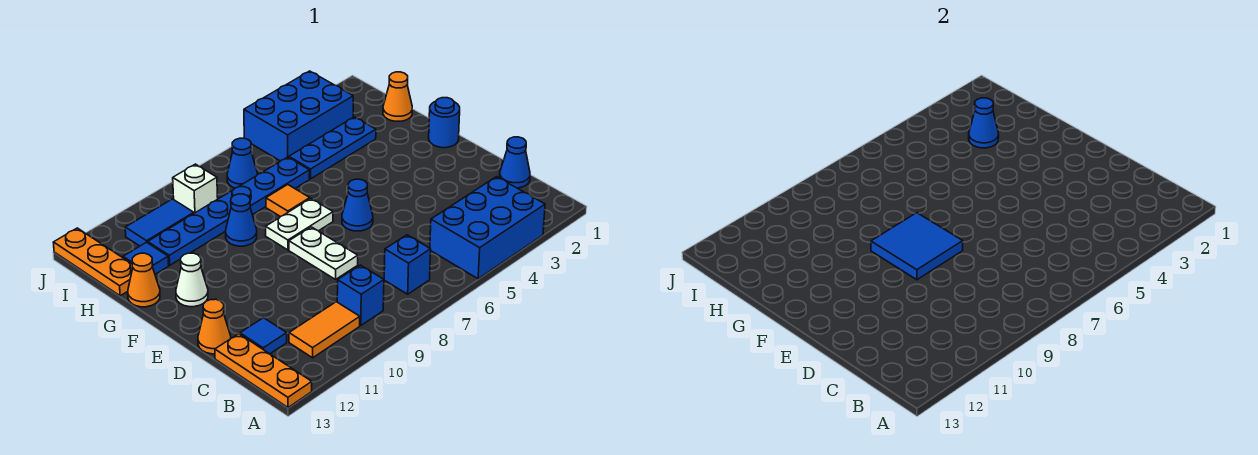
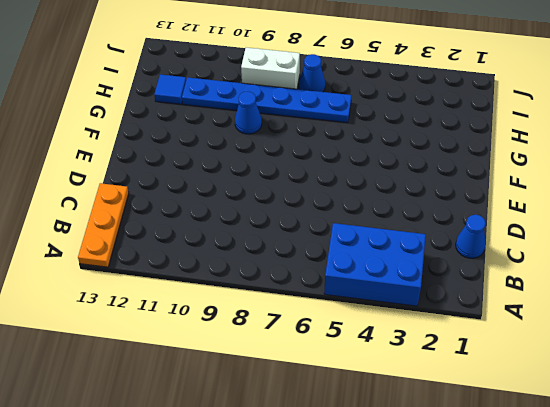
white brick I8:I9 level 1 -> white brick I9 level 1
none -> blue brick B7 level 1
none -> blue brick B9 level 1
none -> orange tile B10:B11 level 1

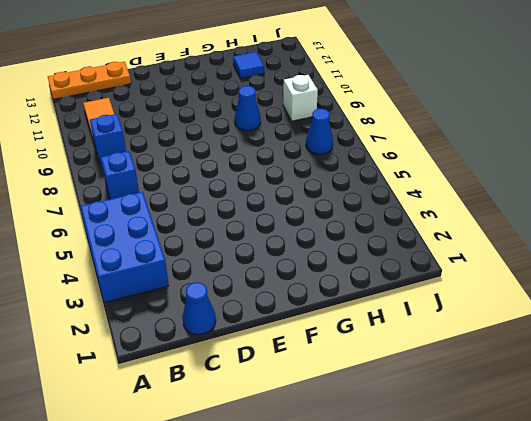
none -> blue tile C12 level 1
none -> white plate D8:E8 level 1
none -> orange cone D13 level 1

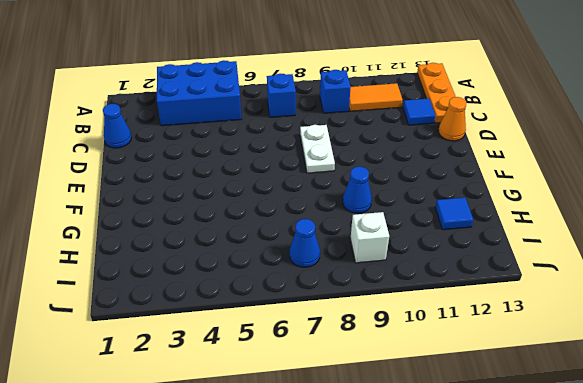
none -> blue cone E6 level 1
none -> blue round brick F1 level 1
none -> white plate F7:F8 level 1

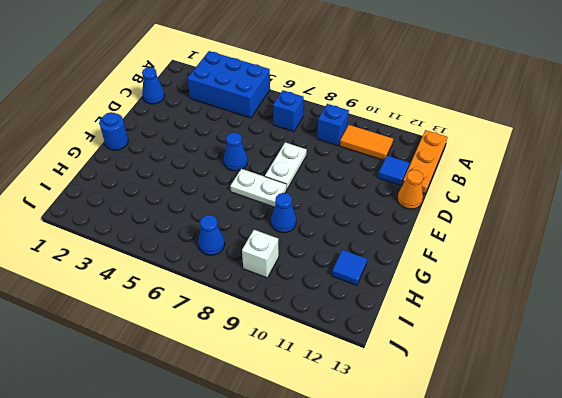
none -> white cone F12 level 1
none -> orange tile G7 level 1
none -> orange cone G13 level 1

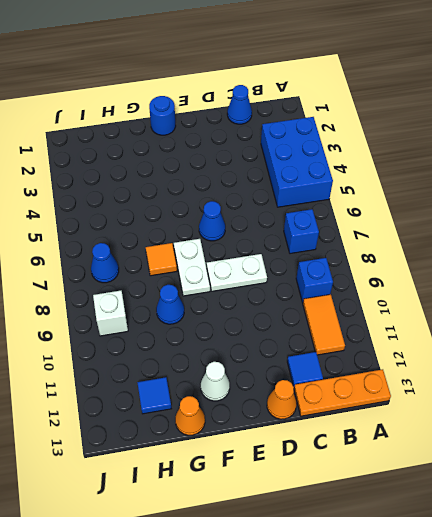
none -> orange cone H1 level 1
none -> blue plate H3:H5 level 1
none -> blue plate H6:H11 level 1

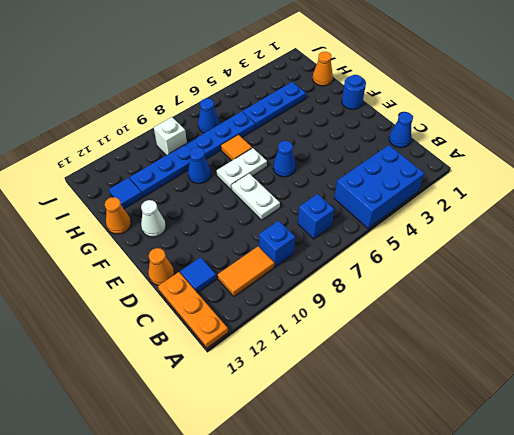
none -> orange plate H13:J13 level 1
none -> blue brick I3:J5 level 1
none -> blue tile I10:I11 level 1

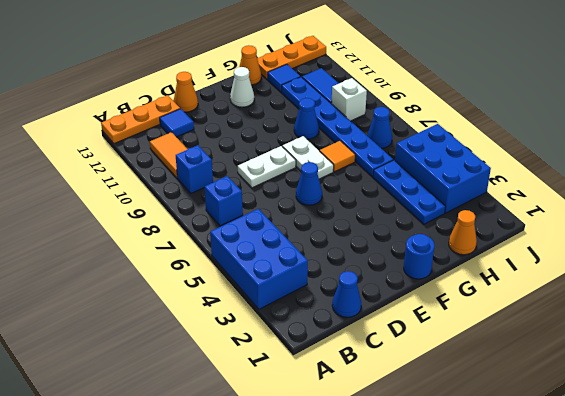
none -> blue tile E8:F9 level 2
none -> blue cone H3 level 2

